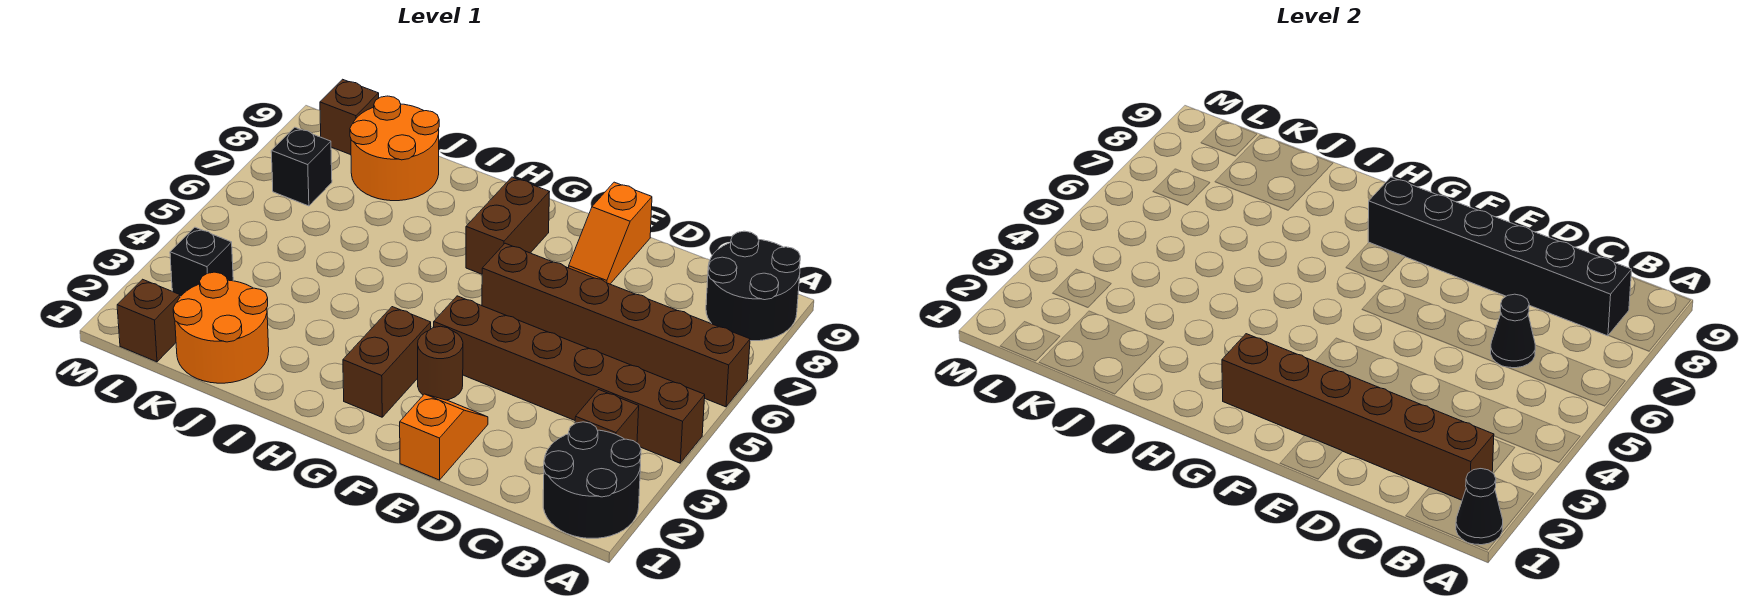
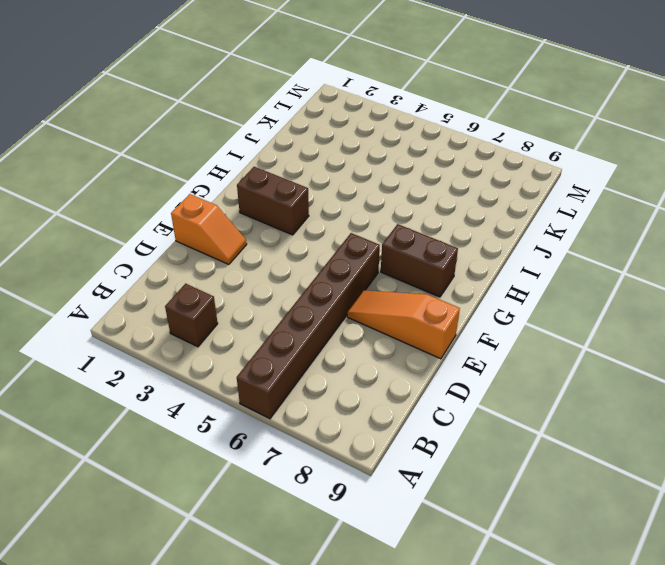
orange slope E7:E9 level 1 top 9 -> orange slope E8:E9 level 1 top 9
none -> black round brick A1:B2 level 1
none -> brown brick A4:F4 level 1
none -> black round brick A8:B9 level 1

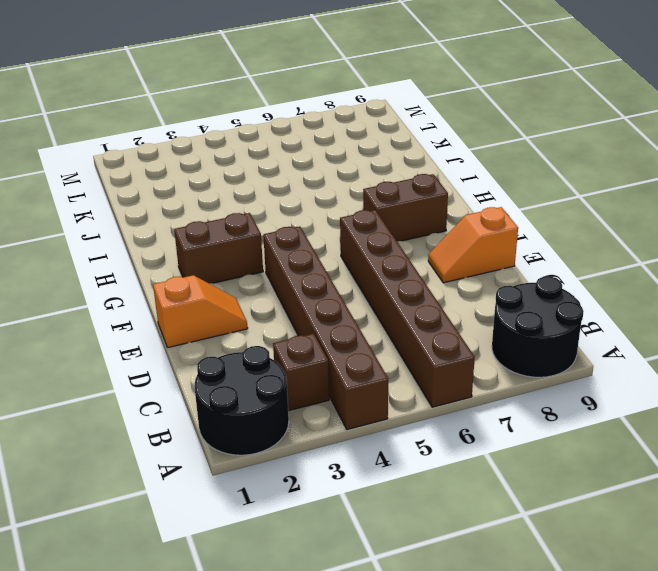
none -> brown round brick F3 level 1
none -> orange round brick J1:K2 level 1
none -> orange round brick J8:K9 level 1

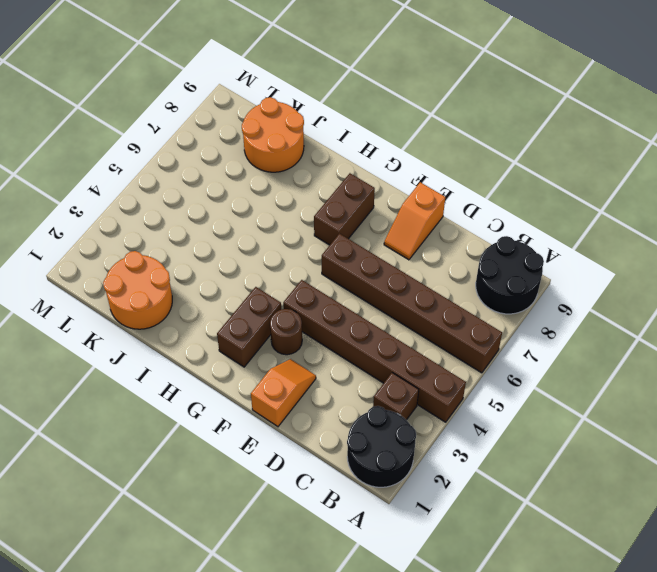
none -> brown brick L1 level 1
none -> black brick L3 level 1
none -> black brick L7 level 1

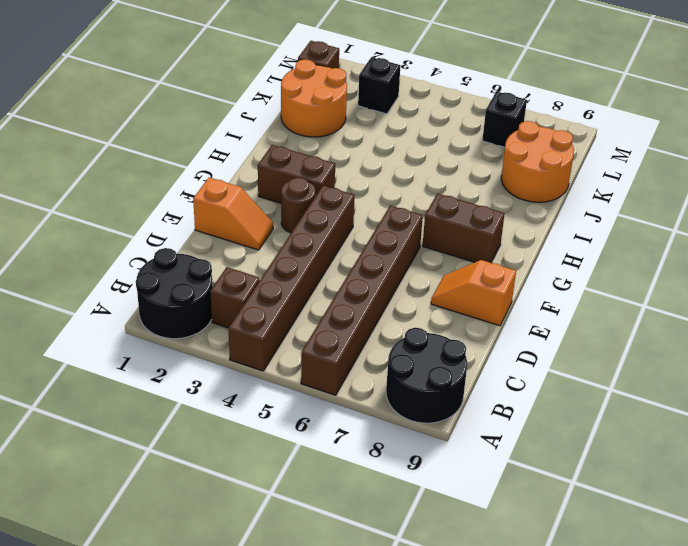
none -> brown brick L9 level 1
none -> black cone A1 level 2
none -> brown brick B2:G2 level 2

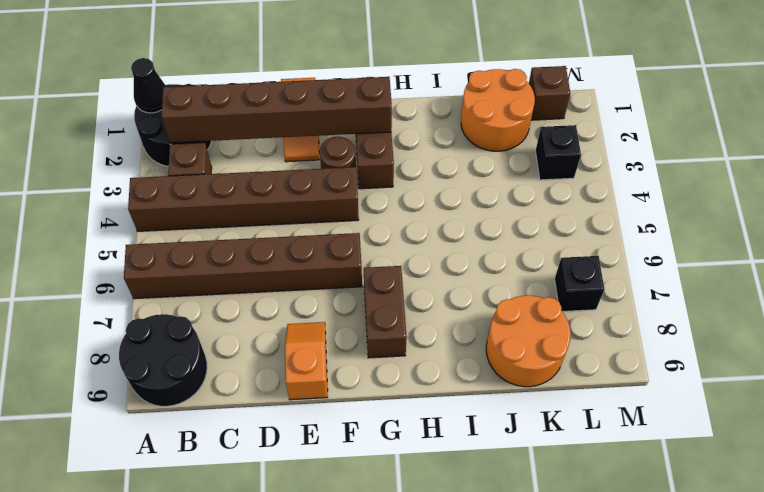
none -> brown brick L9 level 1
none -> black brick B8:G8 level 2
none -> black cone C6 level 2

